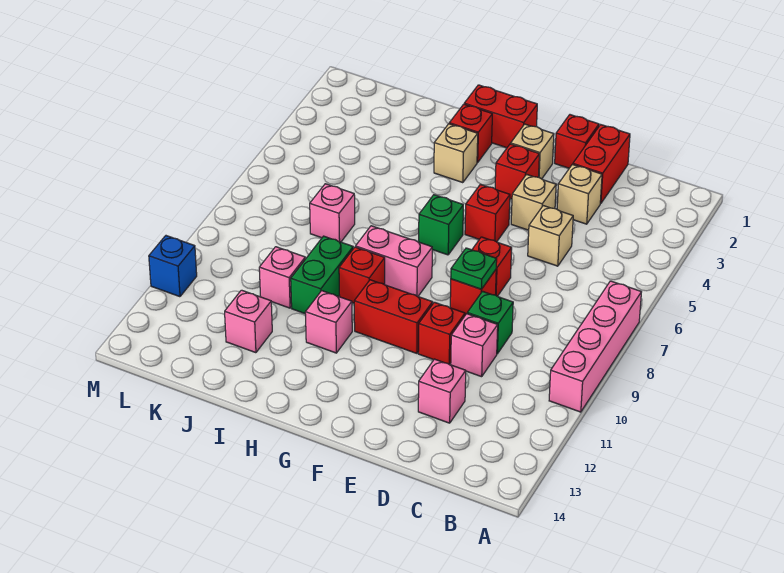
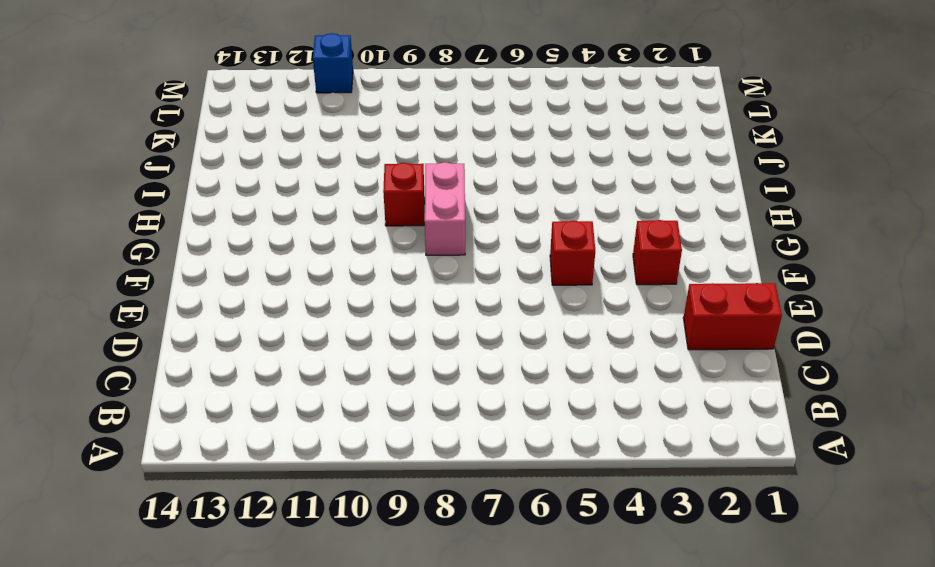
none -> pink brick A7:A10 level 1
none -> tan brick D3 level 1
none -> tan brick D5 level 1

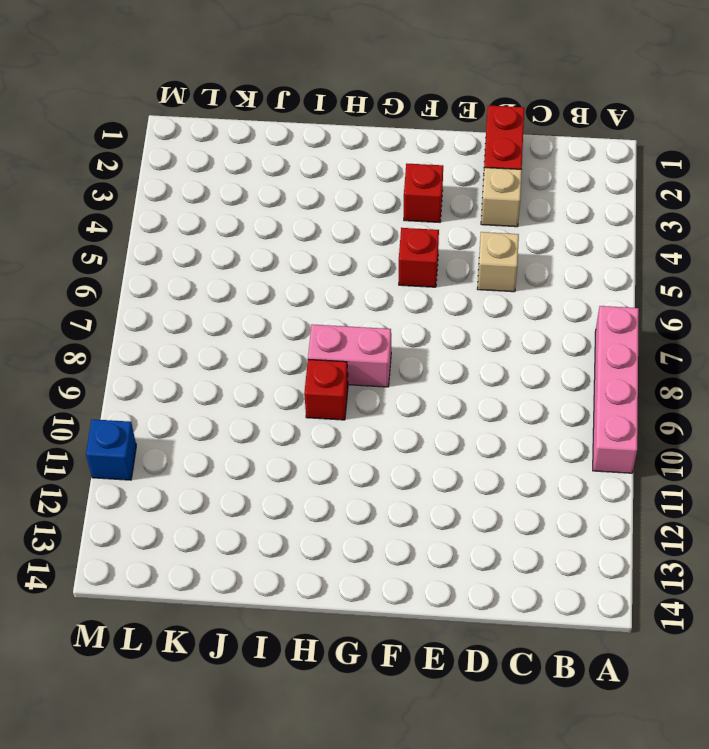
none -> green brick D9 level 1
none -> pink brick D10 level 1
none -> pink brick D12 level 1

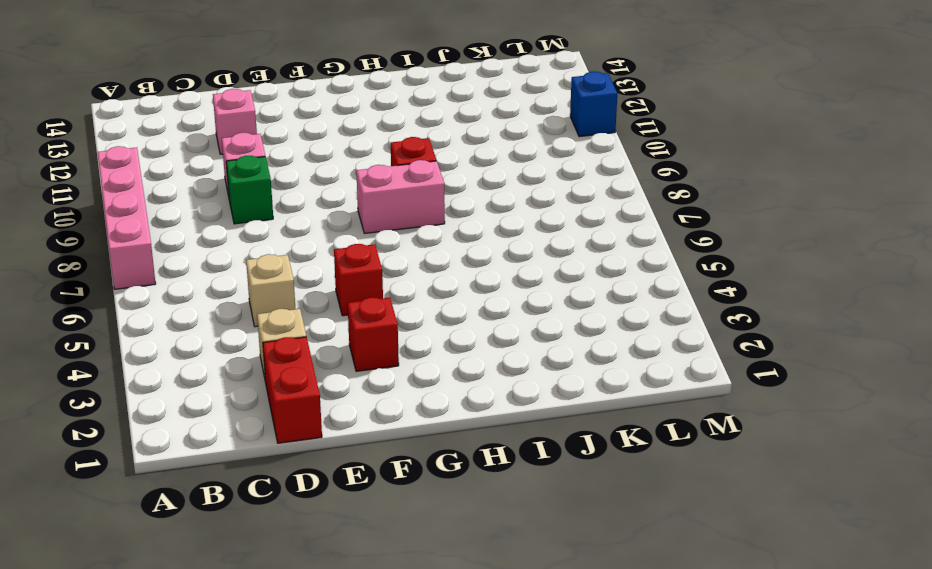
none -> red brick E1 level 1
none -> tan brick E4 level 1
none -> red brick E7 level 1

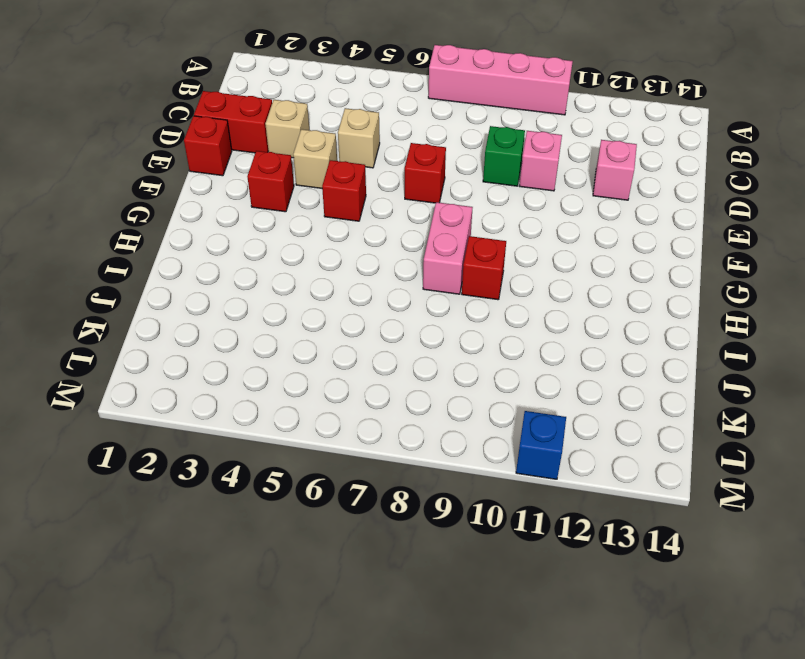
none -> red brick E8 level 1
none -> red brick E10 level 1
none -> tan brick F2 level 1

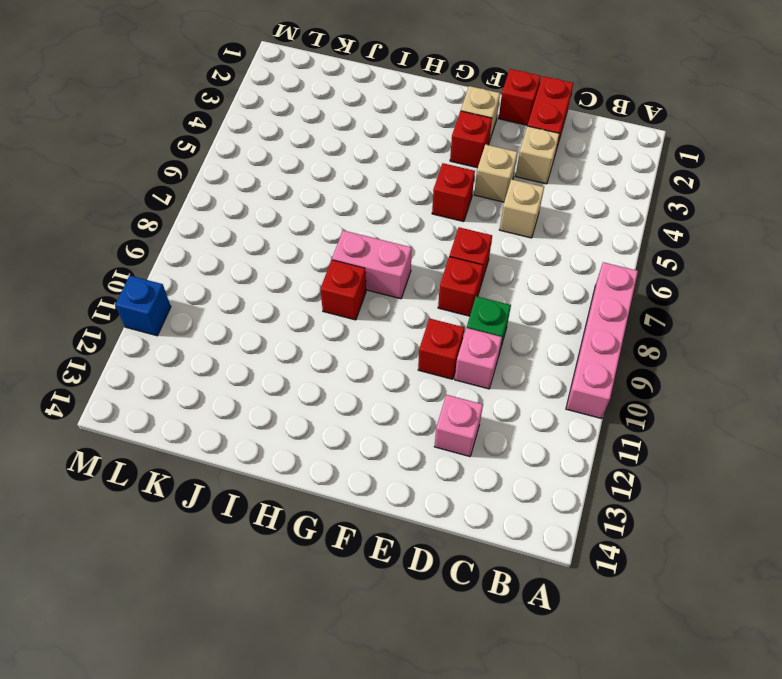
none -> red brick F10:G10 level 1
none -> red brick G1:H1 level 1
none -> green brick G6 level 1

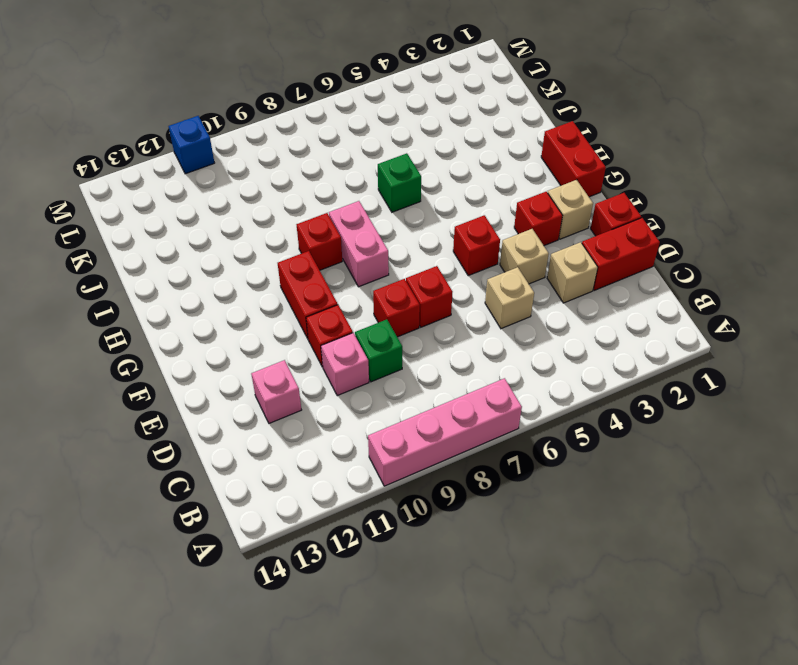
green brick I6 level 1 -> green brick G6 level 1
none -> red brick H2 level 1
none -> tan brick H3 level 1
none -> pink brick H11 level 1

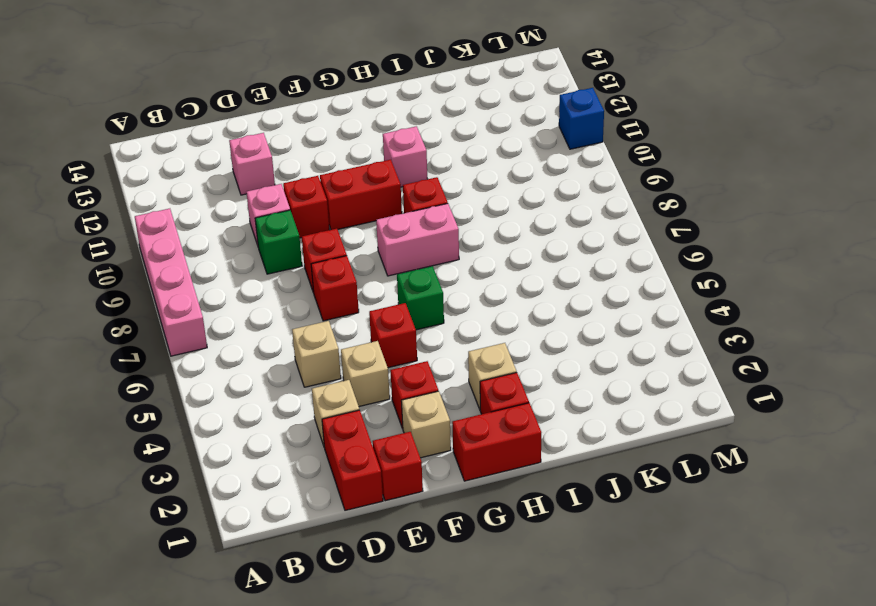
none -> green brick I9:I10 level 1
none -> pink brick J7 level 1
none -> pink brick J10 level 1

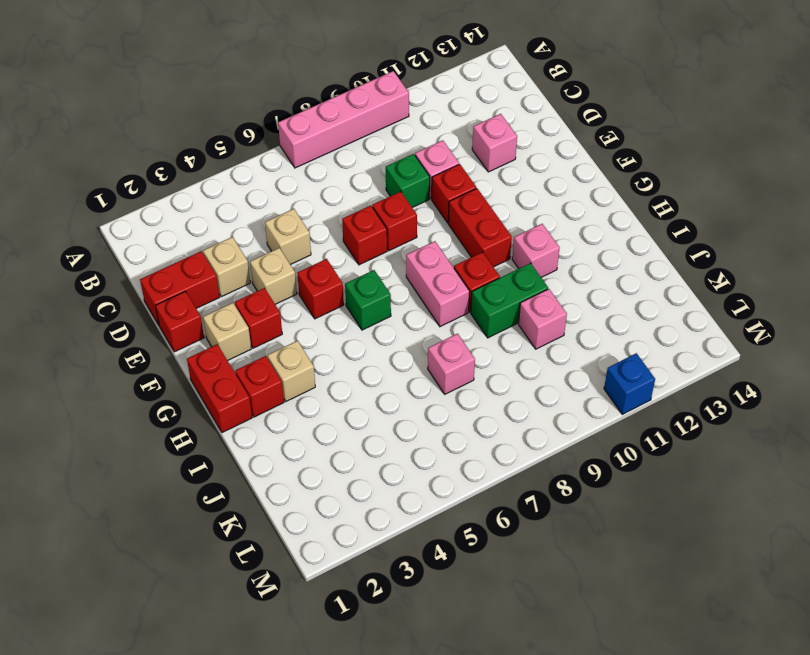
none -> pink brick J12 level 1
none -> green plate E8 level 2

